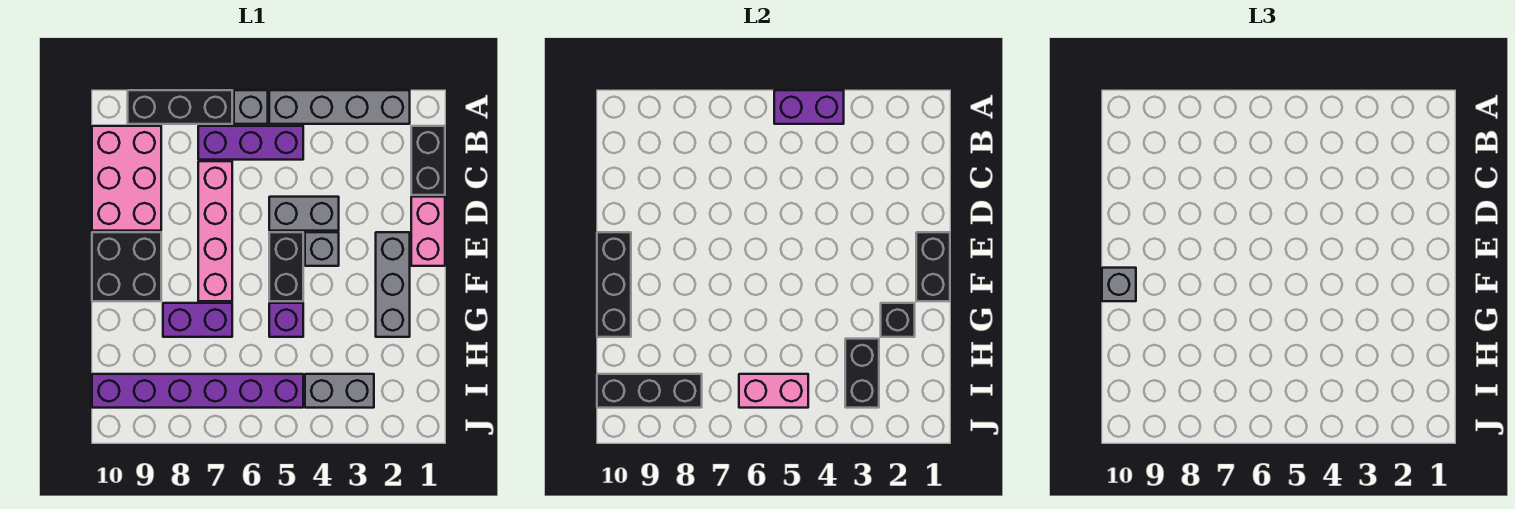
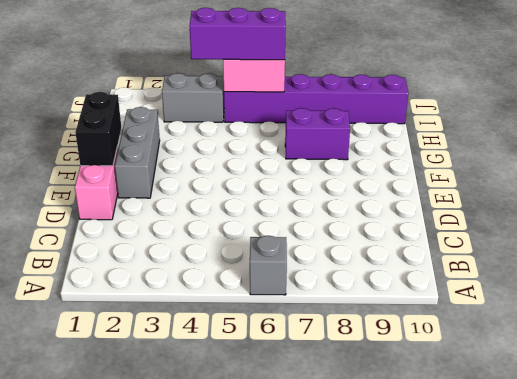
purple brick I4:I6 level 3 -> purple brick B5:B7 level 1
none -> grey brick A2:A5 level 1
none -> black brick A7:A9 level 1
none -> black brick B1:C1 level 1

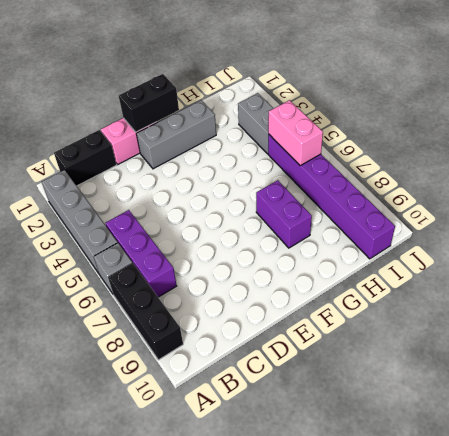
none -> pink brick B9:D10 level 1
none -> pink brick C7:F7 level 1
none -> grey brick D4:D5 level 1

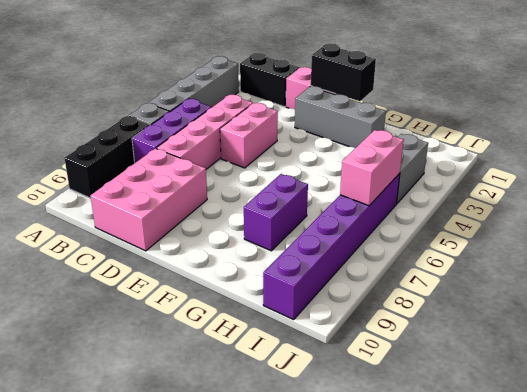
pink brick C4:C7 level 1 -> pink brick C7:F7 level 1
pink brick C8:D10 level 1 -> pink brick B9:D10 level 1
pink brick D4:D5 level 1 -> grey brick D4:D5 level 1
none -> grey brick E4 level 1
none -> black brick E5:F5 level 1
none -> black brick E9:F10 level 1

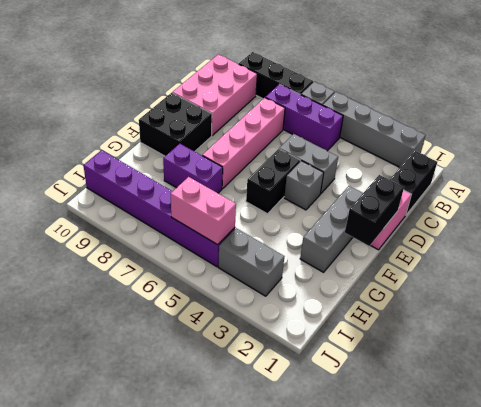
none -> purple brick G5 level 1
none -> purple brick A4:A5 level 2
none -> black brick E10:G10 level 2

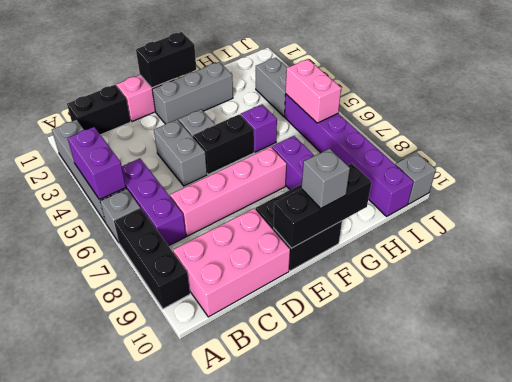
grey brick J10 level 1 -> none
none -> black brick G2 level 2
none -> black brick H3:I3 level 2
none -> black brick I8:I10 level 2

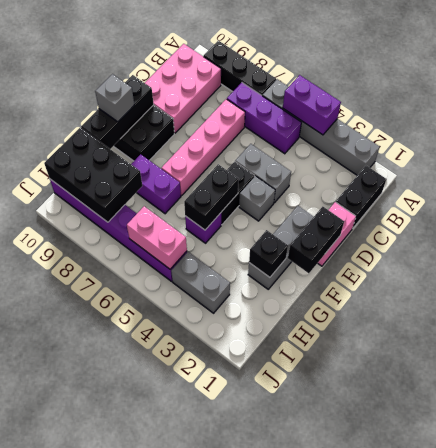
black brick F5:G5 level 2 -> black brick H3:I3 level 2
black brick H8:I10 level 2 -> black brick I8:I10 level 2

